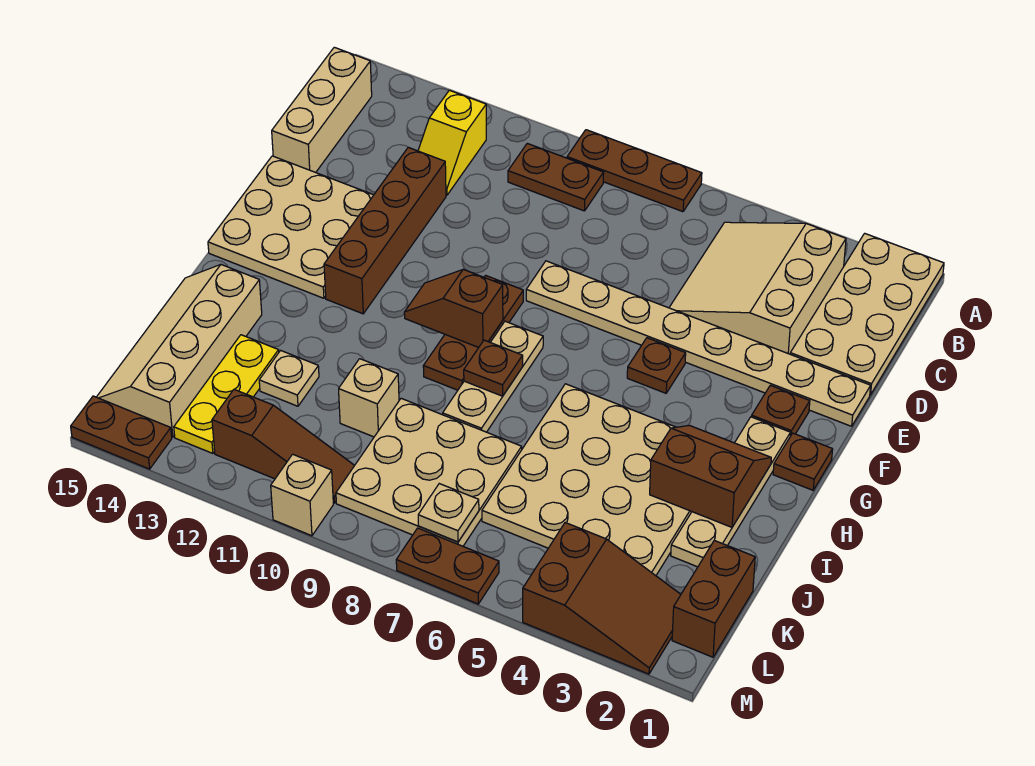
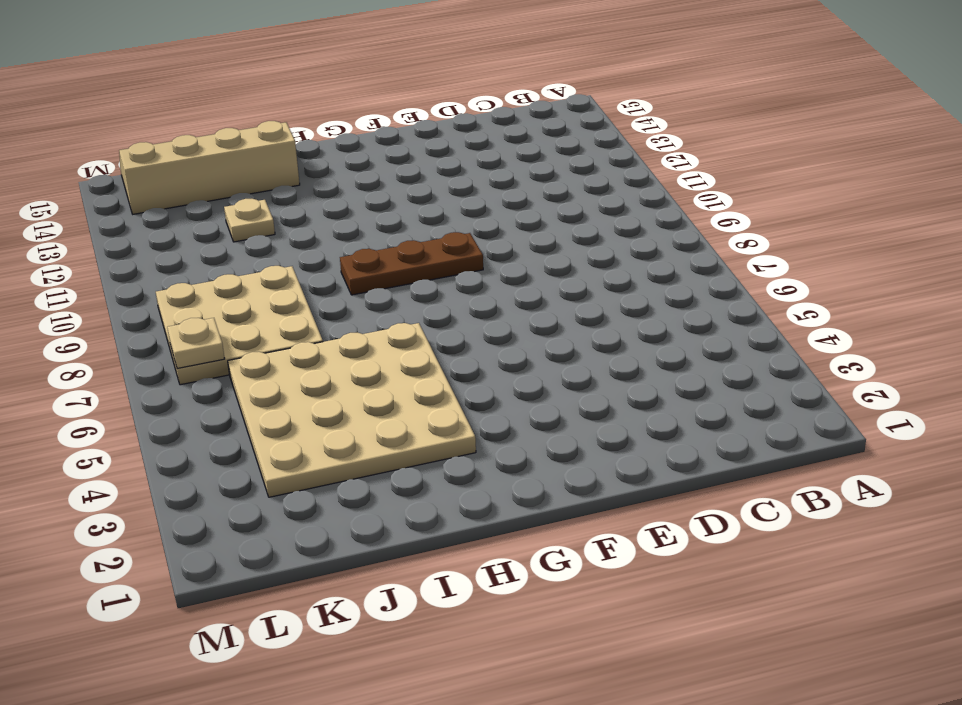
none -> tan plate A1:D2 level 1
none -> brown plate A7:A9 level 1
none -> tan slope B3:D5 level 1 top 3
none -> brown plate B9:B10 level 1

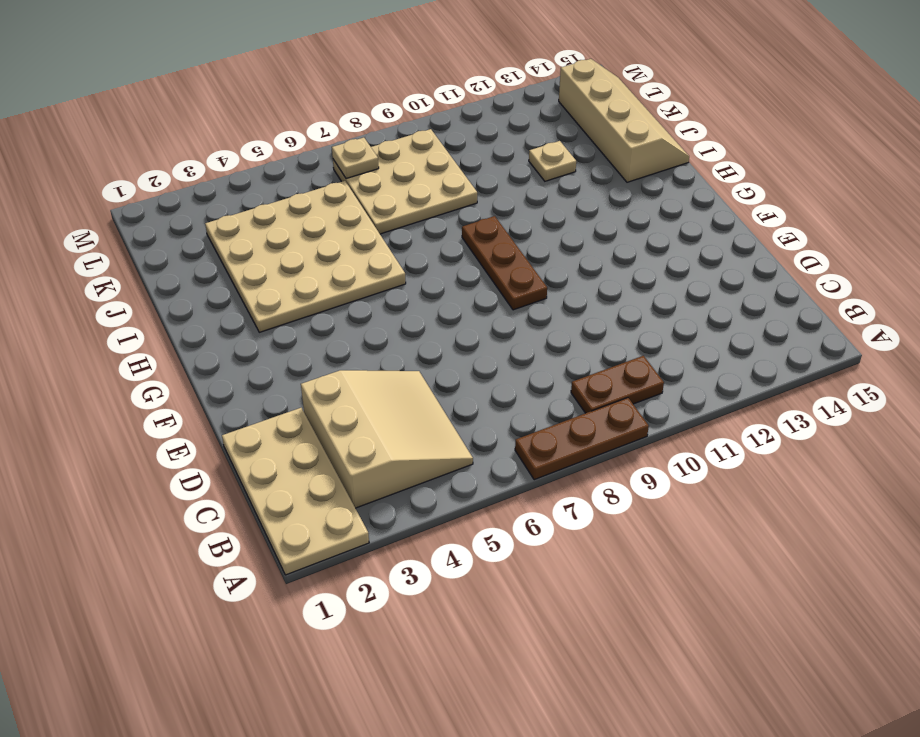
none -> yellow slope B12:C12 level 1 top B
none -> tan brick B15:D15 level 1
none -> brown brick D12:G12 level 1
none -> tan plate E1:E8 level 1

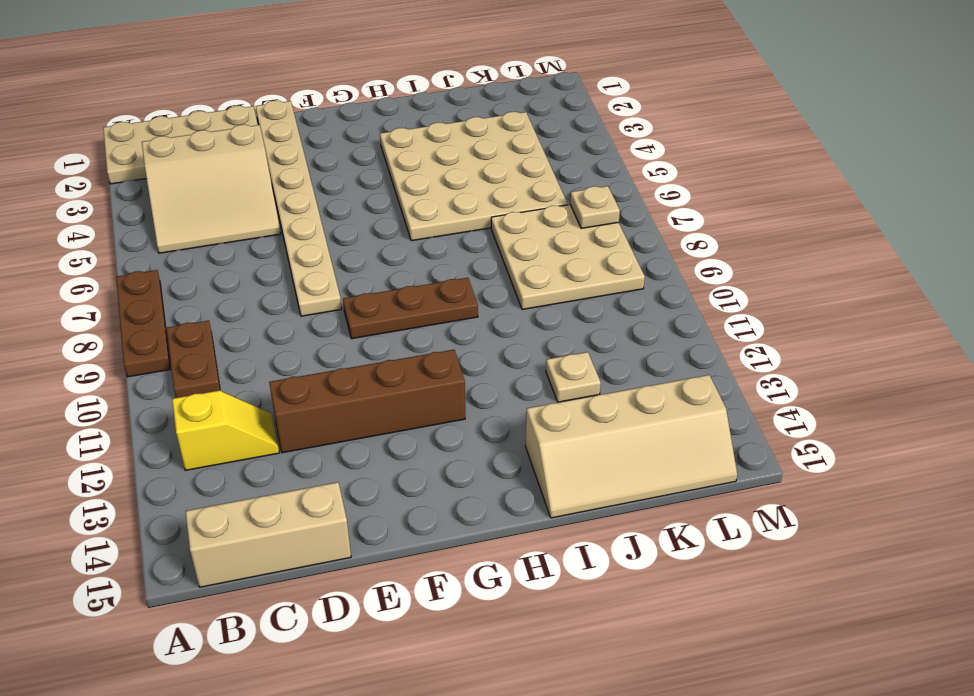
none -> tan plate E13:G15 level 1
none -> brown plate F2 level 1
none -> brown plate F5 level 1
none -> brown plate G1 level 1

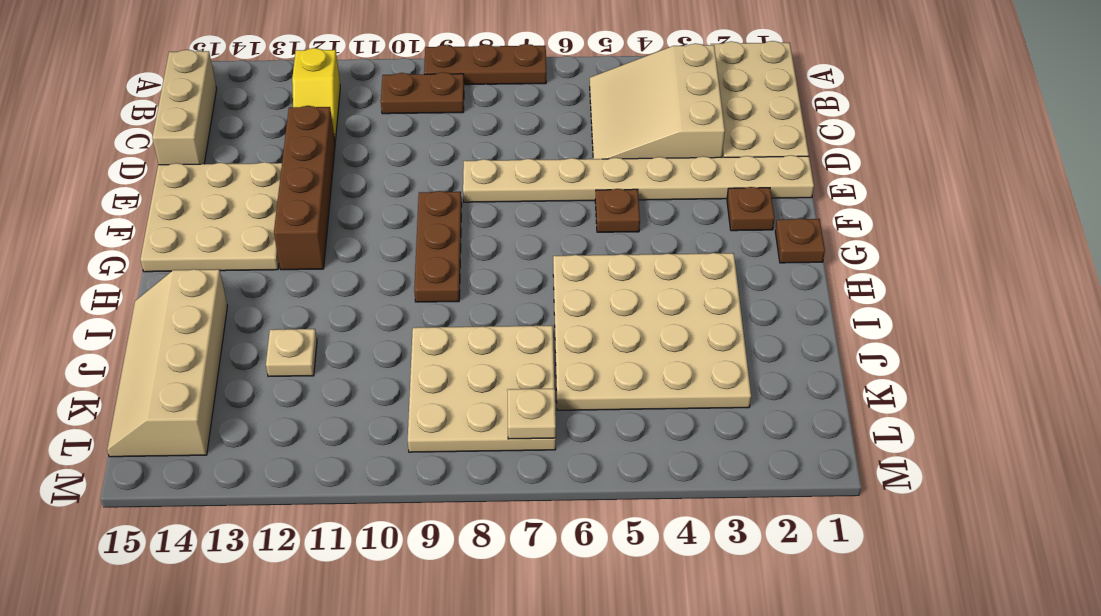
none -> tan plate G2:J2 level 1
none -> tan plate G8:I8 level 1
none -> tan brick J10 level 1
none -> yellow plate J13:L13 level 1

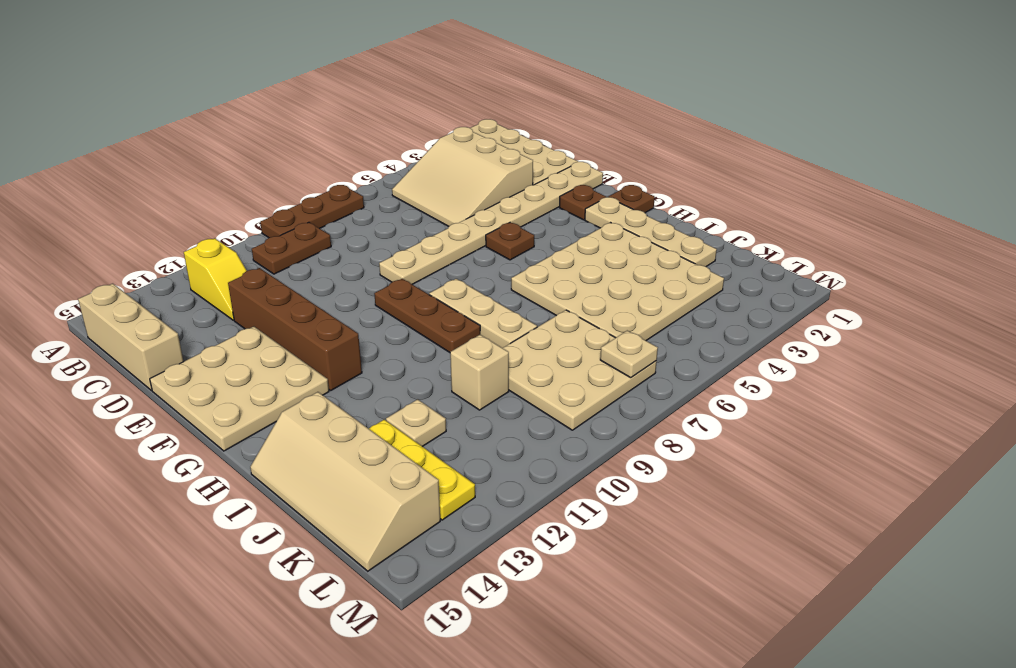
none -> brown brick K1:L1 level 1
none -> brown slope L2:M4 level 1 top 4
none -> brown slope L10:L12 level 1 top 12
none -> brown plate M6:M7 level 1

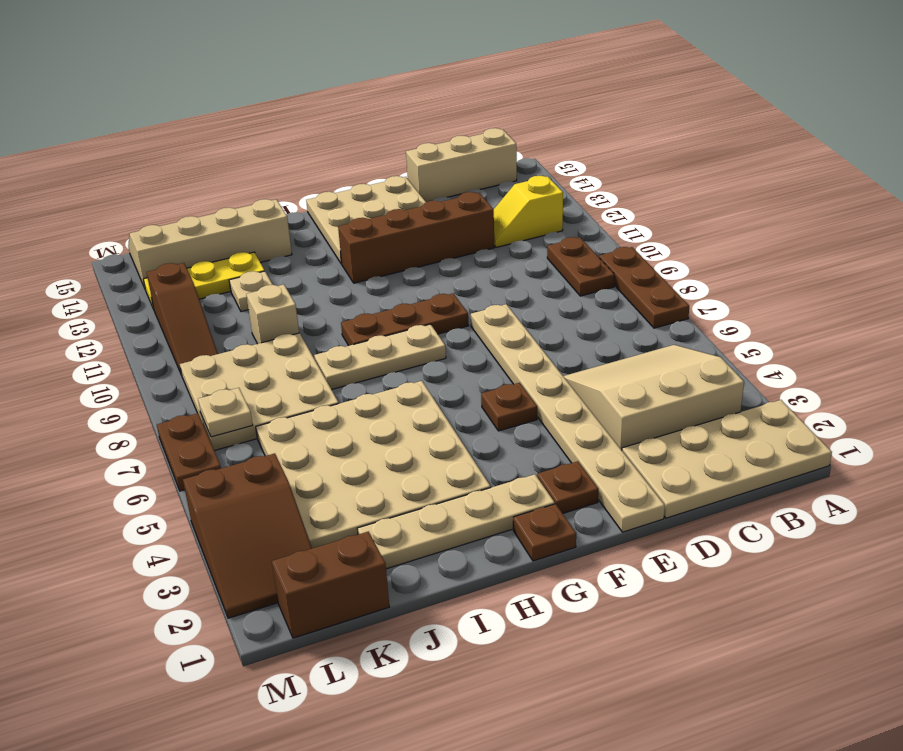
none -> tan brick M10 level 1
none -> brown plate M14:M15 level 1
none -> brown slope G9:G10 level 2 top 9
none -> brown slope H2:I3 level 2 top I

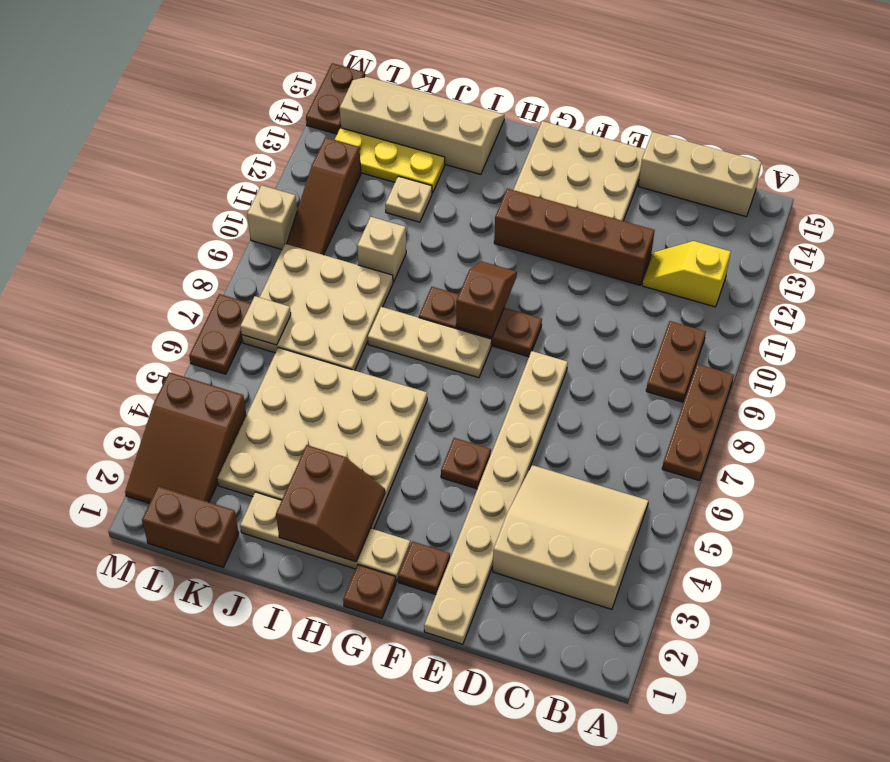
none -> tan plate A1:D2 level 1
none -> brown plate H8 level 2

